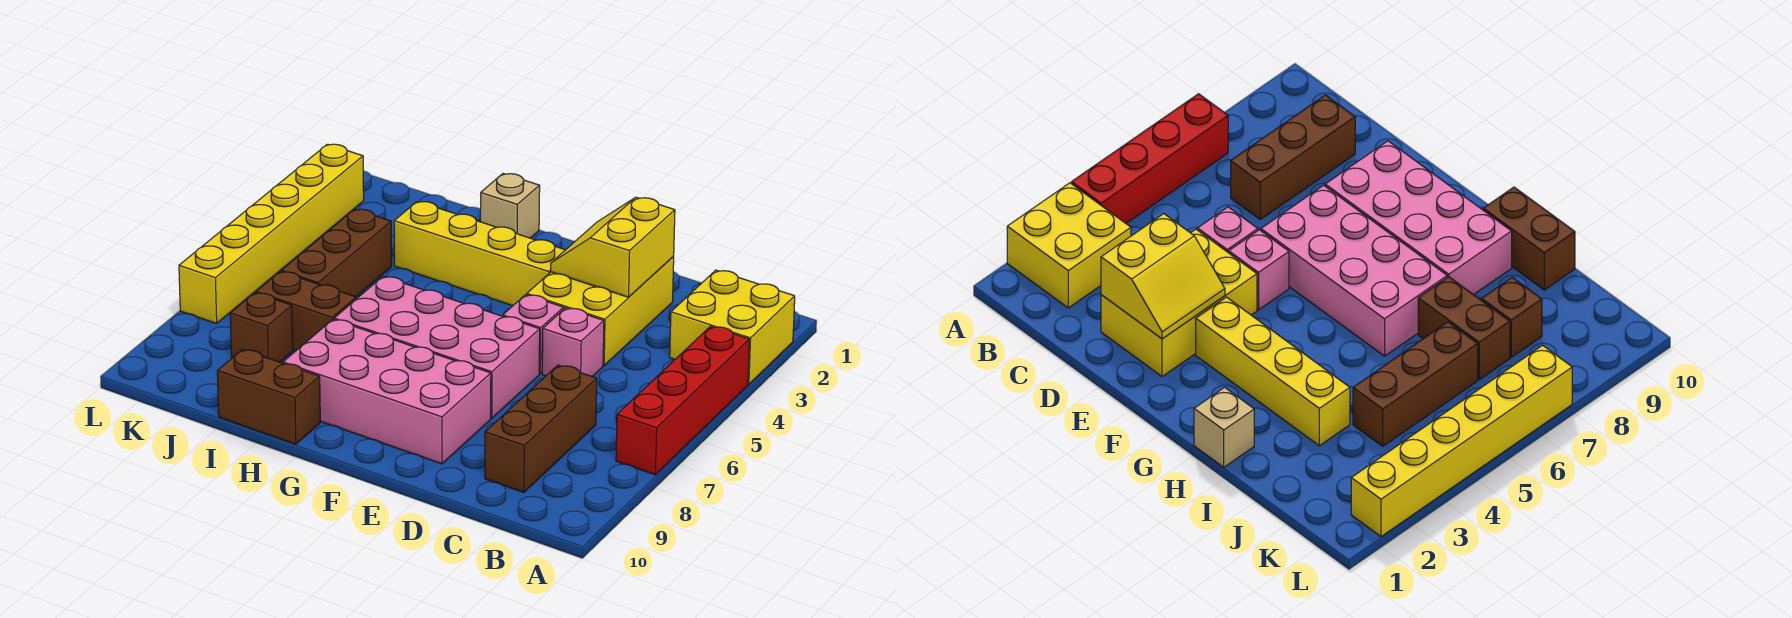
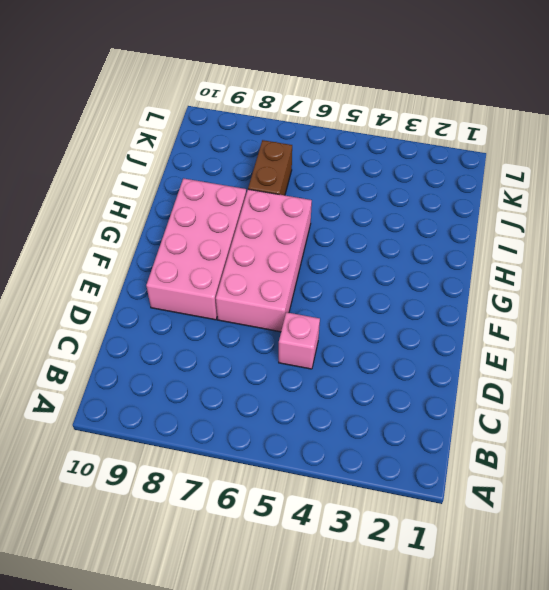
none -> yellow brick A2:B3 level 1
none -> red brick A4:A7 level 1
none -> brown brick C7:C9 level 1

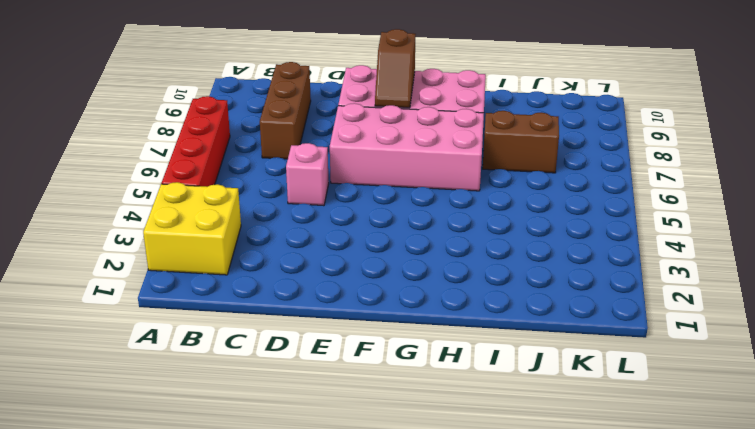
brown slope F8:F9 level 2 top 9 -> none
none -> yellow brick D2:E4 level 1
none -> pink brick E5 level 1
none -> yellow brick F3:I3 level 1

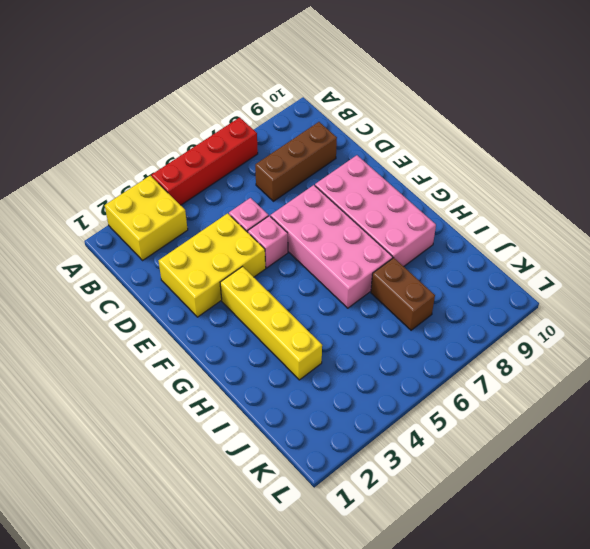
none -> tan brick H1 level 1
none -> brown brick H10:I10 level 1
none -> brown brick J4:J6 level 1

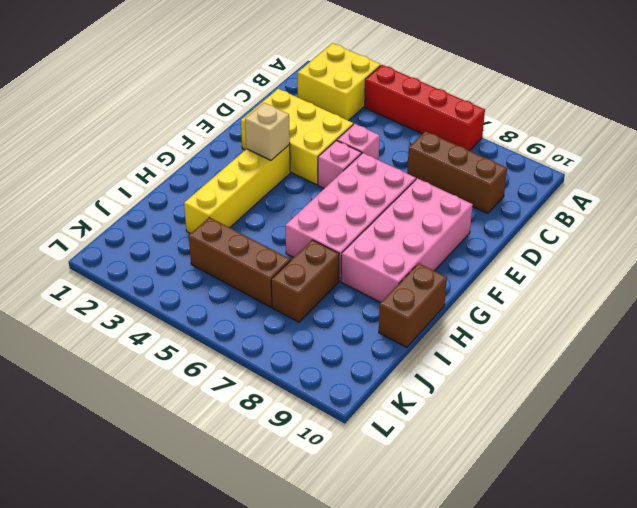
tan brick F3 level 2 -> tan brick H1 level 1
none -> brown brick J8 level 1
none -> yellow brick L2:L7 level 1
none -> yellow slope D2:E3 level 2 top D

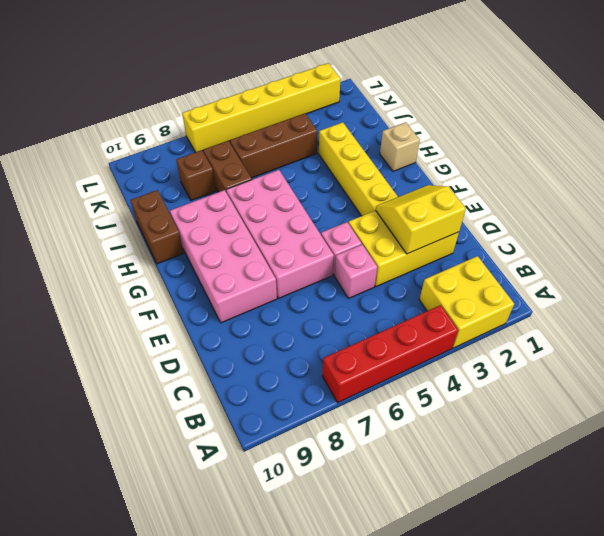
none -> brown brick C7:C9 level 1

